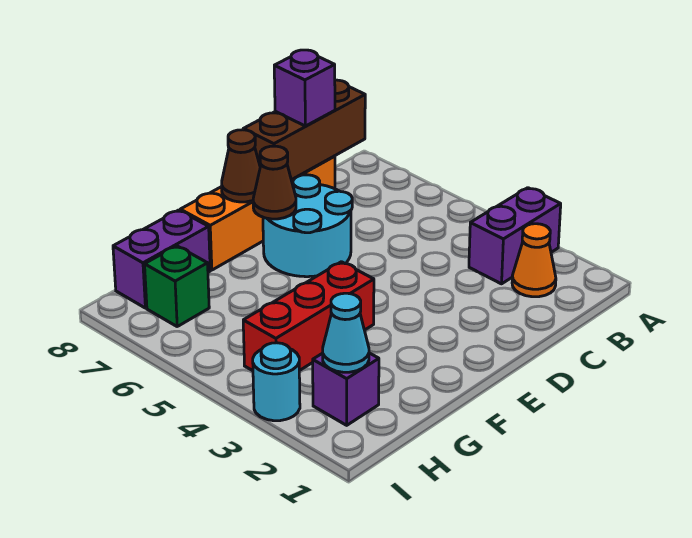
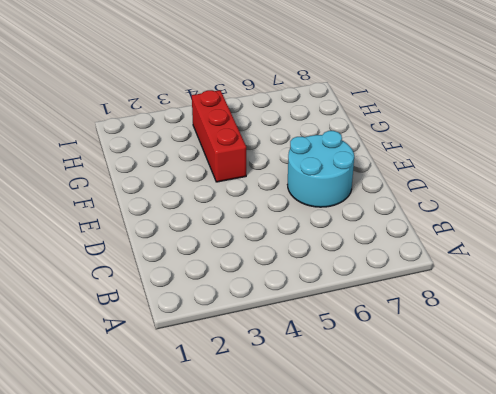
none -> purple brick A3:B3 level 1
none -> orange cone B2 level 1
none -> orange brick C8:F8 level 1

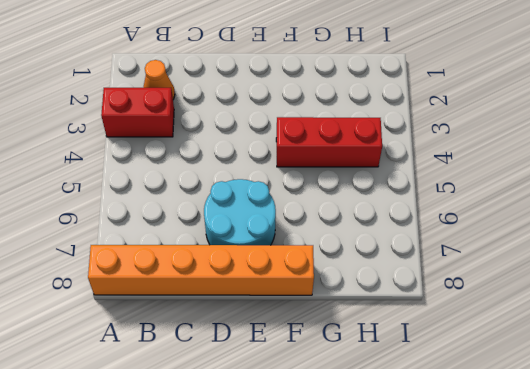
red brick A3:B3 level 1 -> purple brick A3:B3 level 1
orange brick A8:F8 level 1 -> orange brick C8:F8 level 1
none -> purple brick G8:H8 level 1
none -> purple brick H2 level 1
none -> green brick H7 level 1

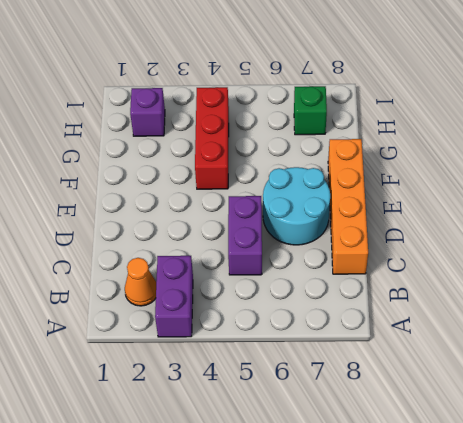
purple brick C5:D5 level 1 -> purple brick G8:H8 level 1
none -> cyan round brick I3 level 1
none -> brown brick B8:D8 level 2
none -> brown cone E7 level 2

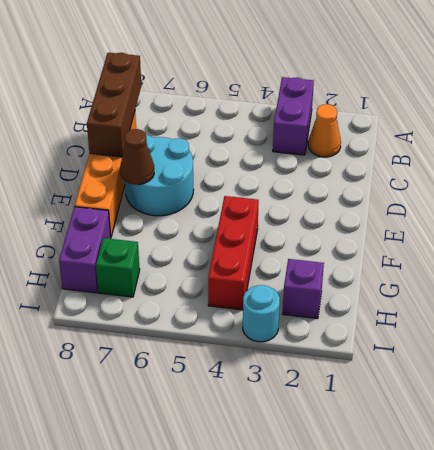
none -> brown cone E8 level 2
none -> cyan cone H2 level 2
none -> purple brick C8 level 3

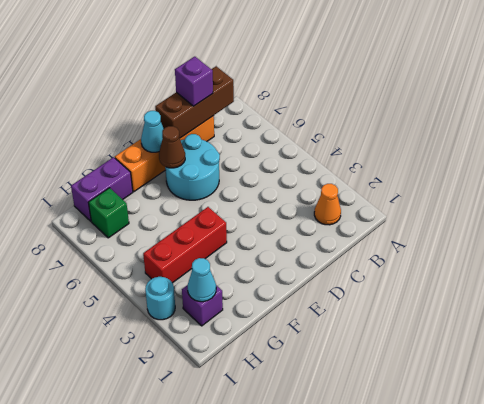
cyan cone E8 level 2 -> brown cone E8 level 2
none -> purple brick A3:B3 level 1

